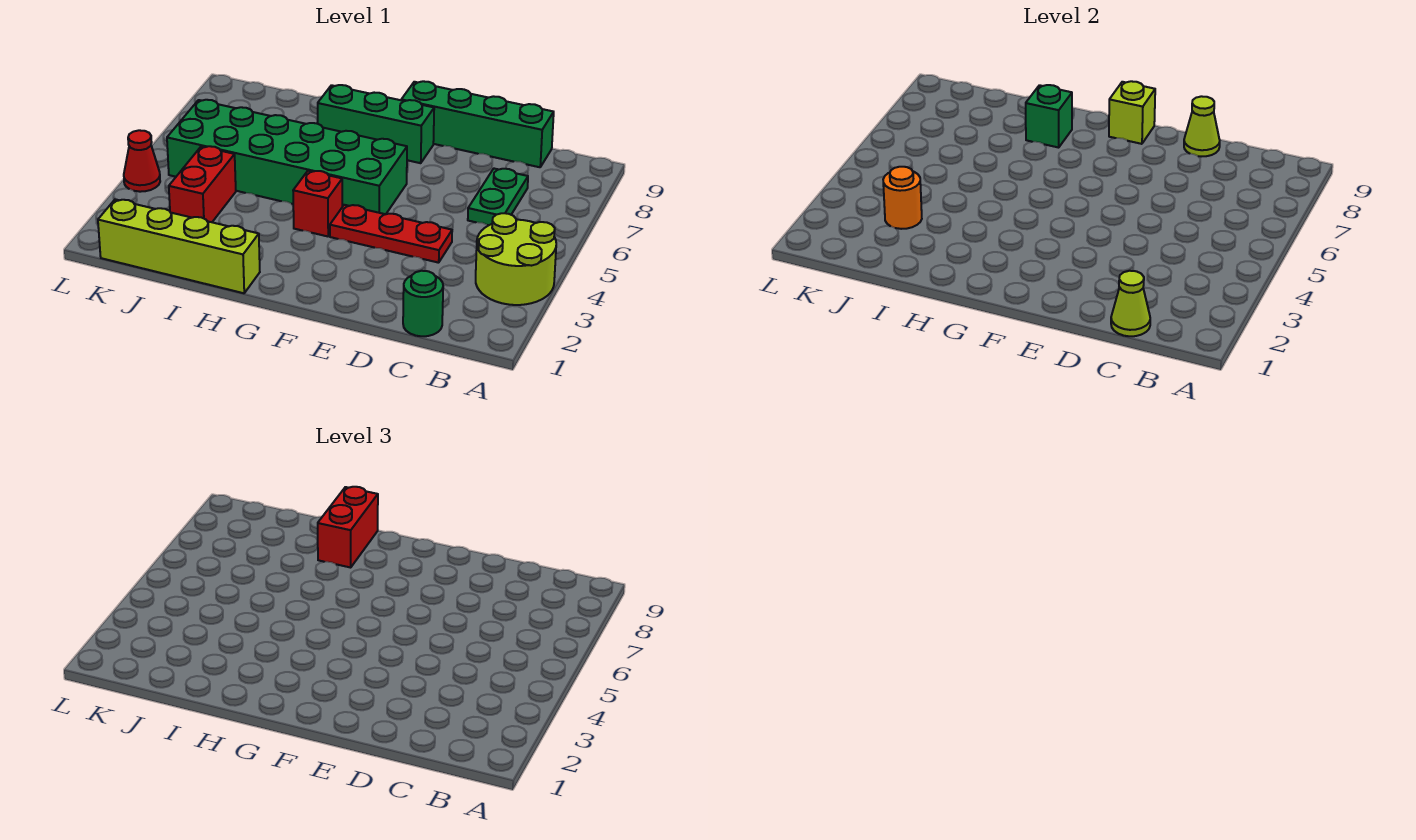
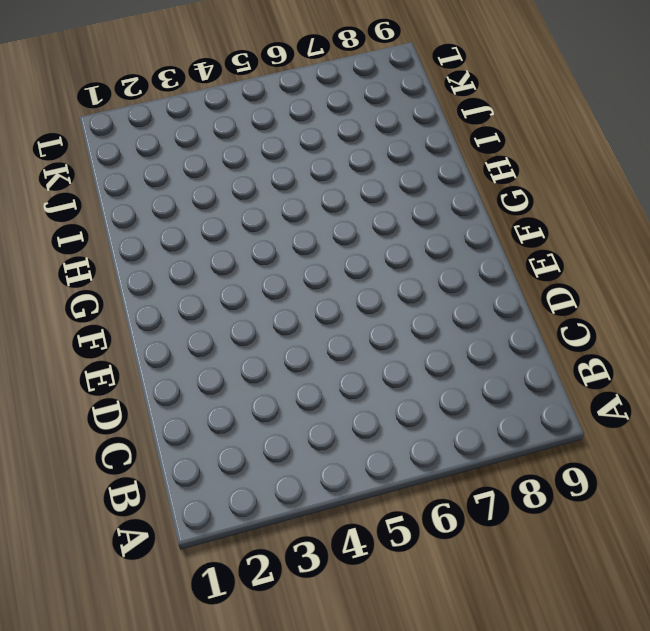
none -> lime round brick A3:B4 level 1
none -> green round brick C1 level 1
none -> green plate C6:C7 level 1

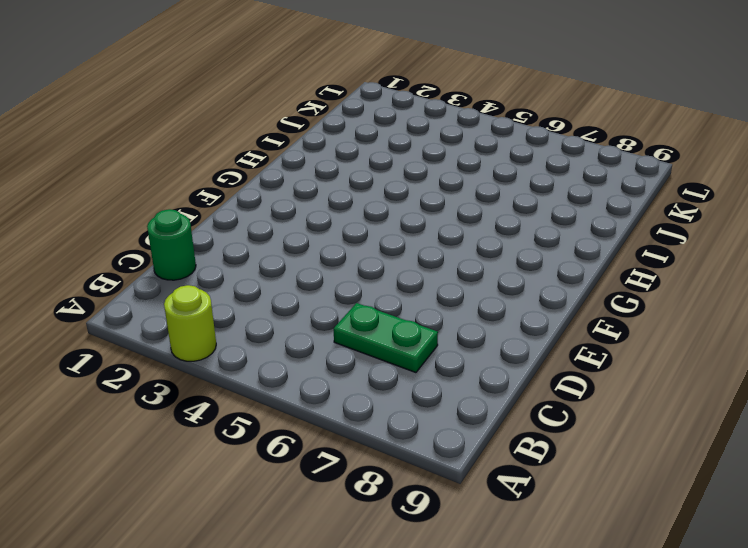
lime round brick A3 level 1 -> lime round brick A3:B4 level 1
none -> green brick C9:F9 level 1
none -> red plate D4:F4 level 1
none -> green brick F5:K6 level 1

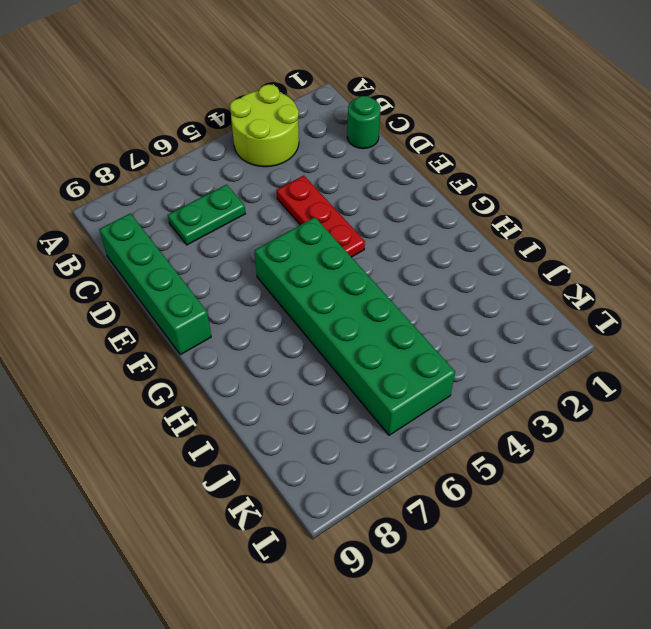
none -> green brick F8:H8 level 1
none -> red brick G4 level 1
none -> lime brick H1:K1 level 1

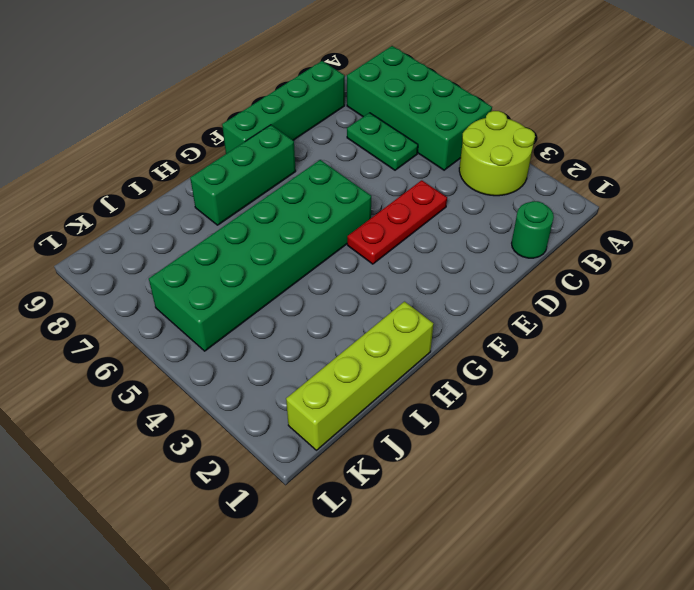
green brick A5:B8 level 1 -> none
none -> red brick G4 level 1
none -> red brick J3:J4 level 1
none -> red cone L4 level 1

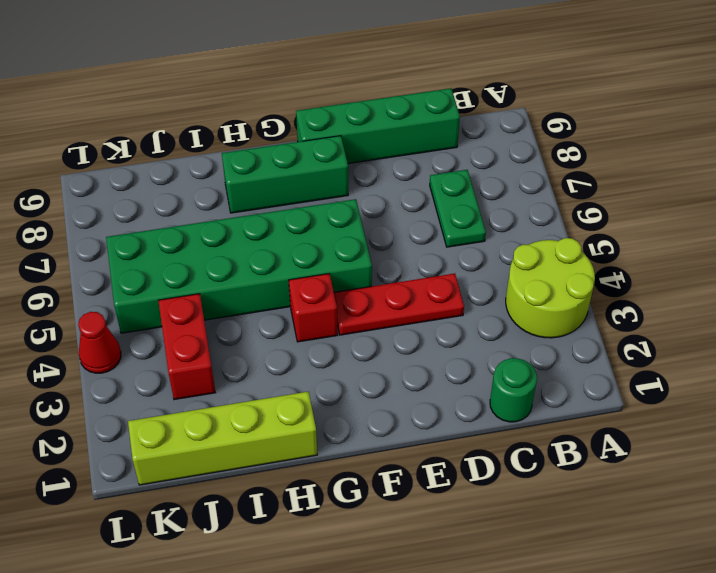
none -> lime cone C1 level 2
none -> lime cone D9 level 2
none -> lime brick F9 level 2

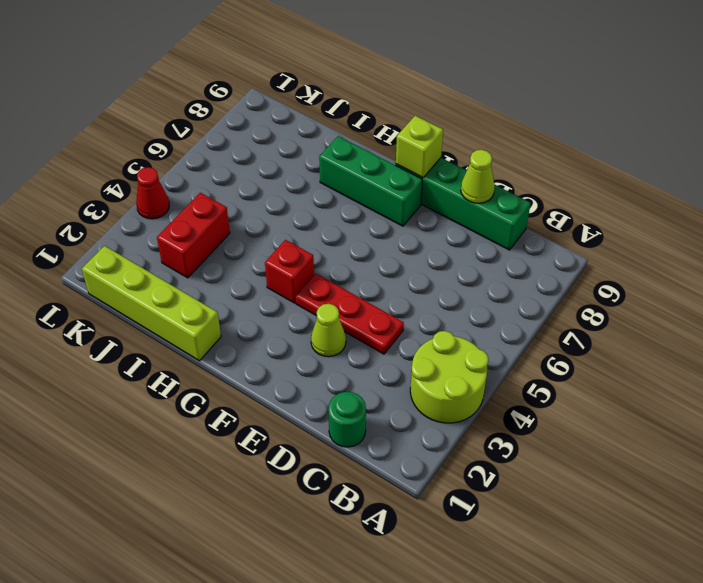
lime cone E3 level 1 -> lime cone C1 level 2
none -> green plate C6:C7 level 1
none -> green brick F5:K6 level 1
none -> green brick H8 level 2

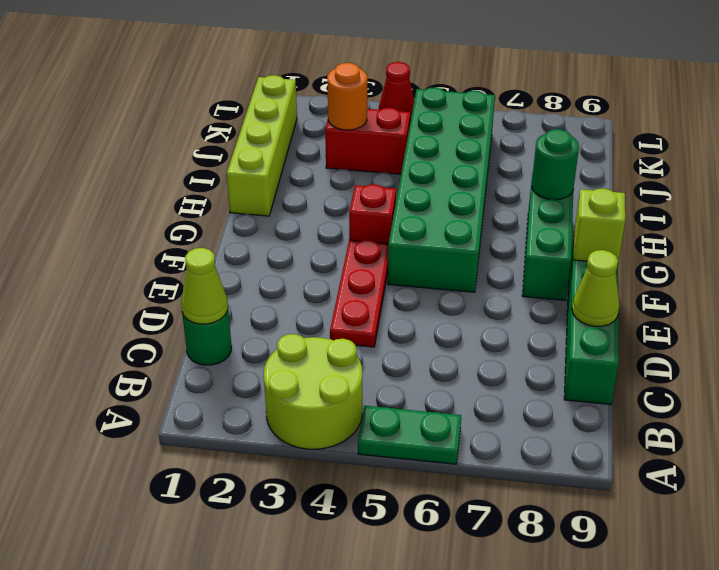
green plate A5:A6 level 1 -> green plate C6:C7 level 1
green round brick H8 level 2 -> green brick H8 level 2
none -> red brick H8:H9 level 3

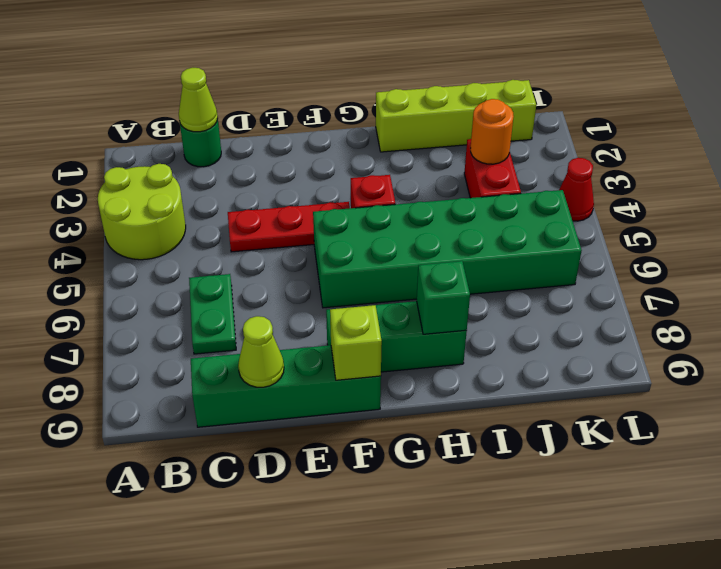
none -> red brick H8:H9 level 3

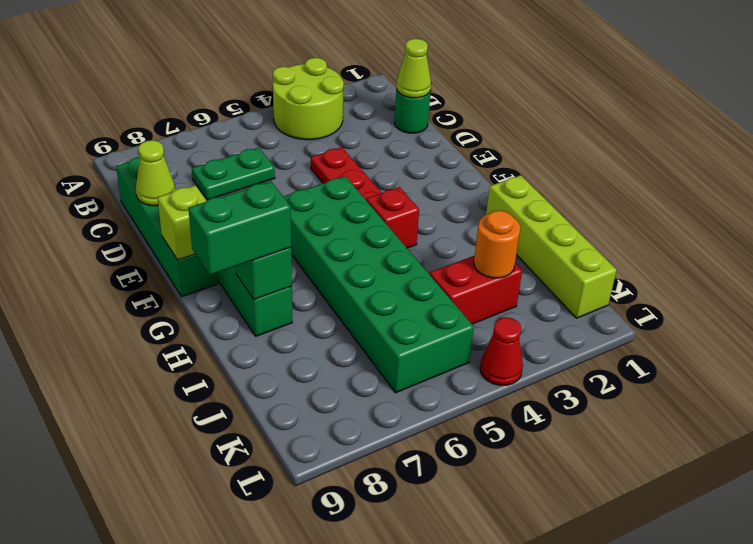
green brick H8:H9 level 3 -> red brick H8:H9 level 3

